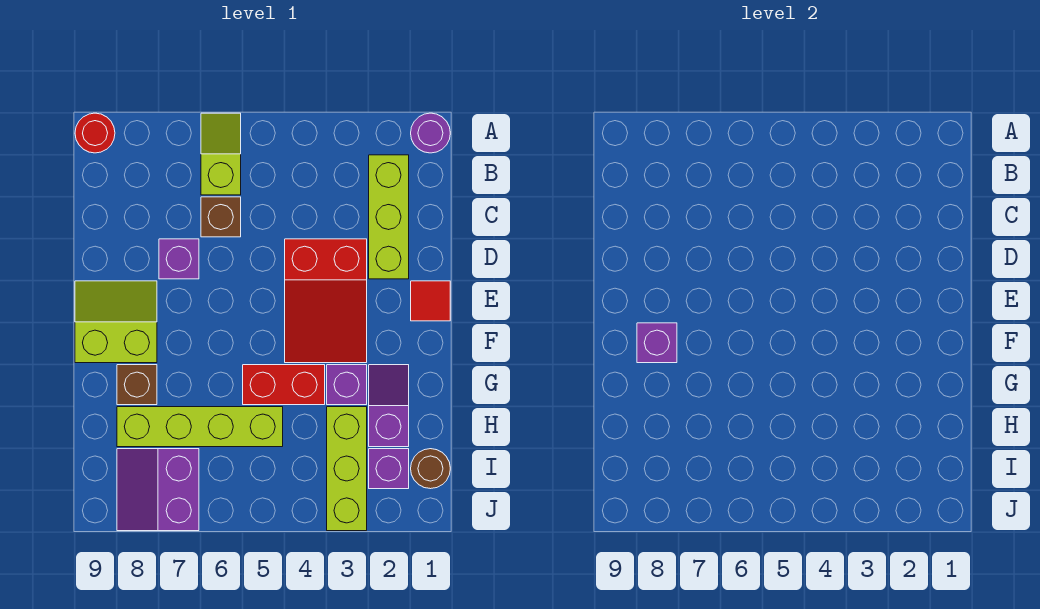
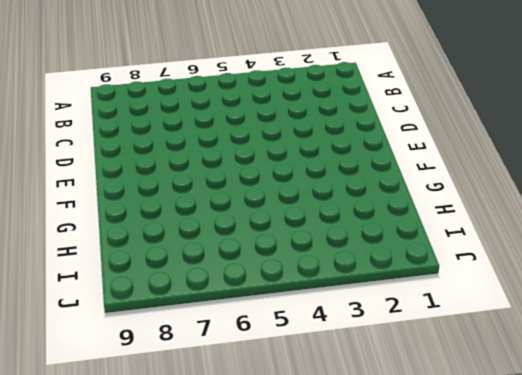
none -> purple round brick A1 level 1
none -> lime slope A6:B6 level 1 top B
none -> red round brick A9 level 1

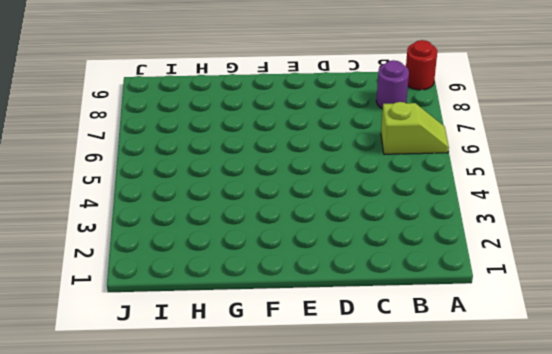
purple round brick B8 level 1 -> purple round brick A1 level 1
none -> lime brick B2:D2 level 1
none -> brown brick C6 level 1
none -> red slope D3:F4 level 1 top D

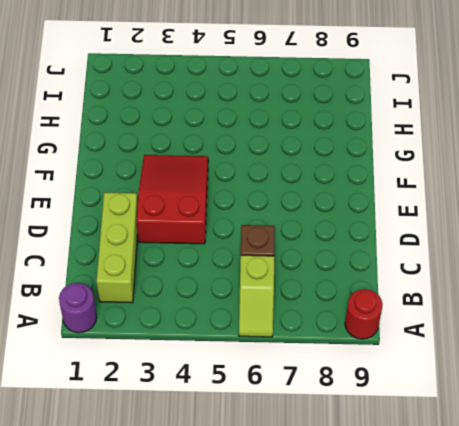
none -> purple brick D7 level 1
none -> red tile E1 level 1
none -> lime slope E8:F9 level 1 top F

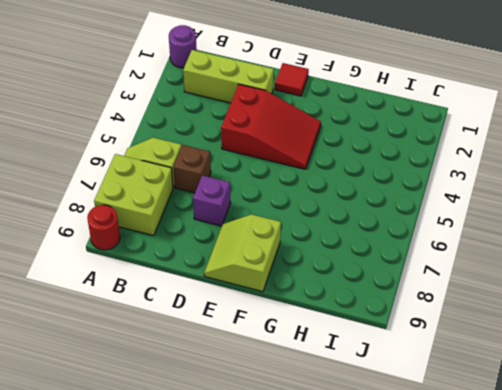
lime brick A7:B8 level 1 -> none
none -> purple slope G2:H2 level 1 top H
none -> purple brick G3 level 1
none -> red brick G4:G5 level 1

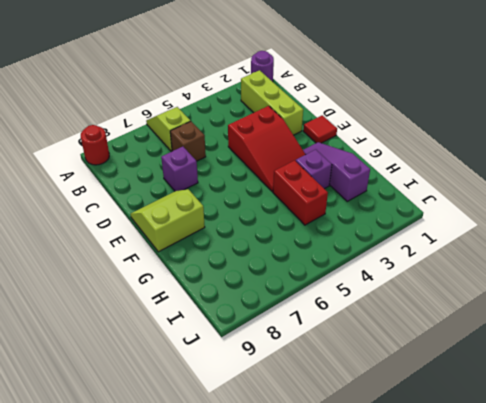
purple slope F2:H2 level 1 top H -> purple slope G2:H2 level 1 top H
red brick G4:H4 level 1 -> red brick G4:G5 level 1
none -> brown brick G8 level 1
none -> lime brick H3:J3 level 1
none -> lime brick H5:H8 level 1

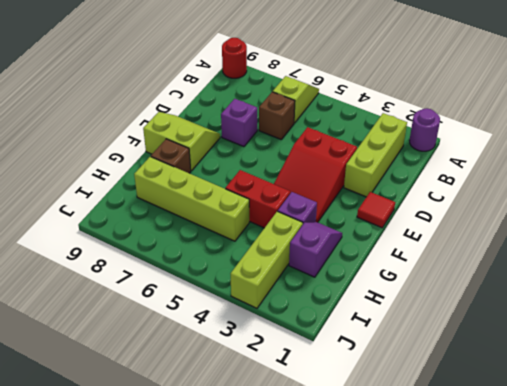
none -> brown round brick I1 level 1
none -> purple brick I2 level 1
none -> purple slope I7:J8 level 1 top 7

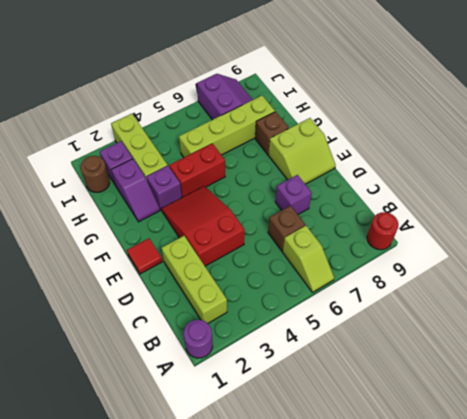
none -> purple brick F8 level 2

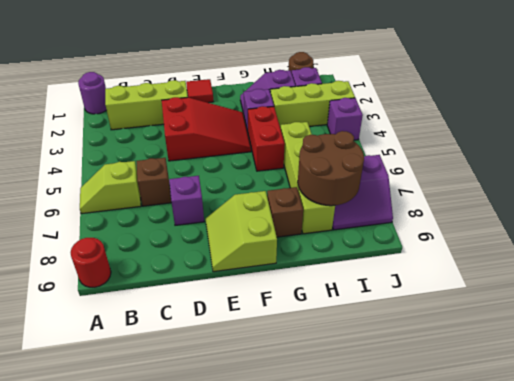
brown round brick H7:I8 level 2 -> none
purple brick J4 level 1 -> purple brick F8 level 2

